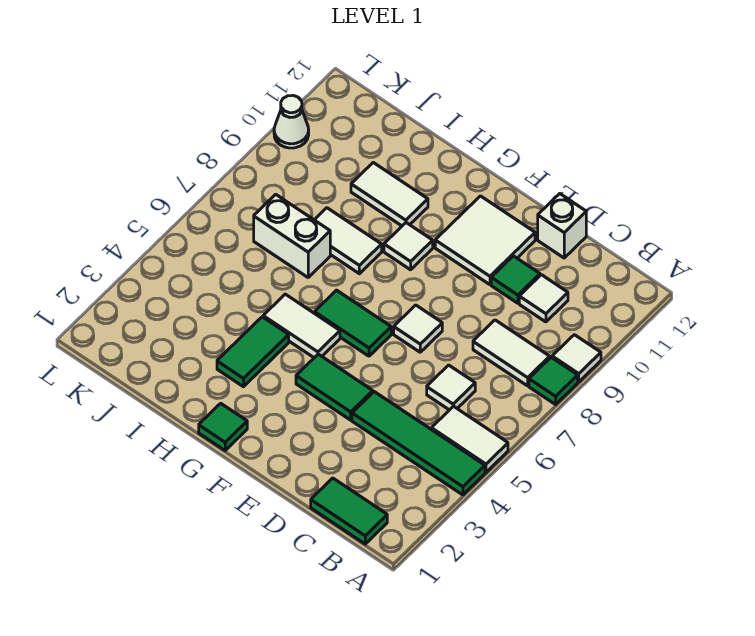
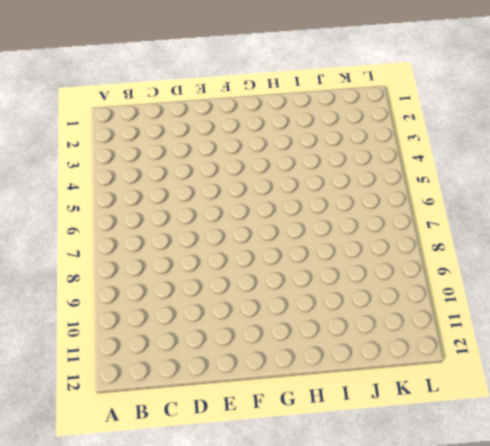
none -> green tile A4:D4 level 1
none -> white tile A5:B5 level 1
none -> green tile A8 level 1

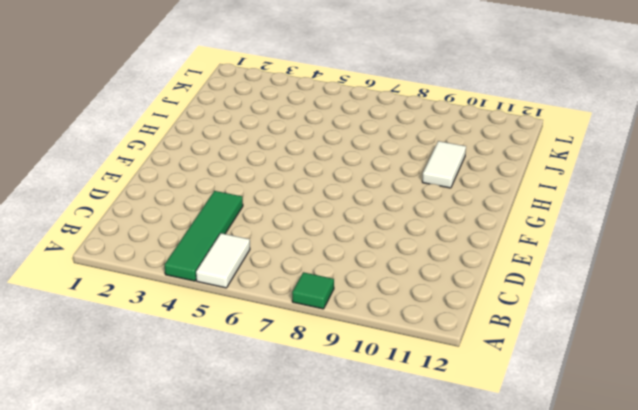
none -> white tile A9 level 1
none -> green tile B1:C1 level 1
none -> white tile B8:C8 level 1

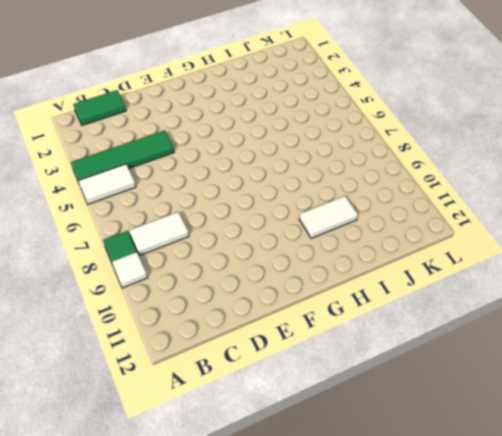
none -> white tile C6 level 1
none -> white tile C10 level 1
none -> green tile D10 level 1

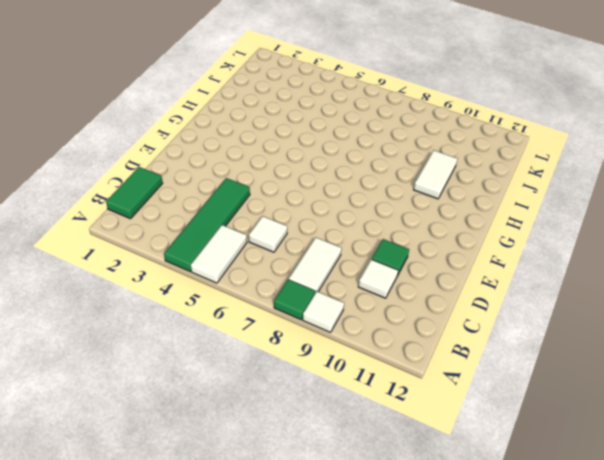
none -> white brick D12 level 1
none -> green tile E4:F4 level 1
none -> white tile E7 level 1

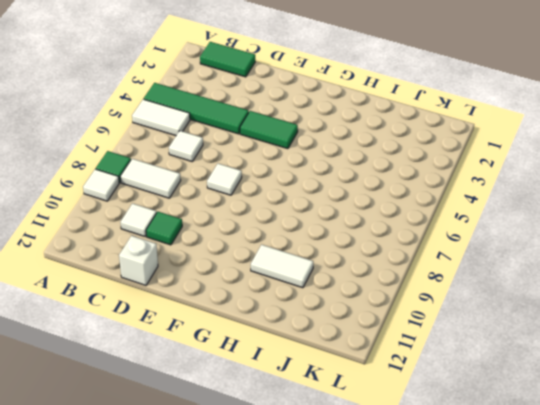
none -> white tile E10:F11 level 1
none -> green tile F6:G6 level 1
none -> green tile G1 level 1

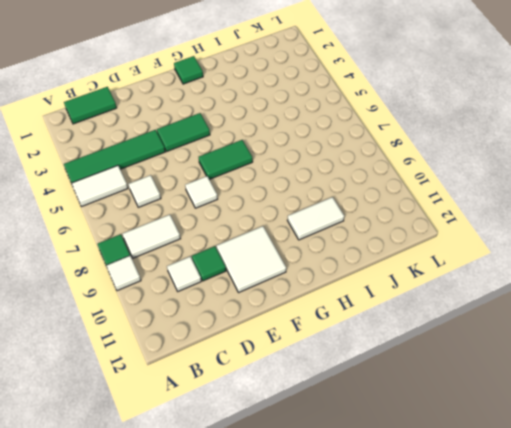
none -> white brick D12 level 1
none -> white tile G5:H5 level 1
none -> white tile G9 level 1

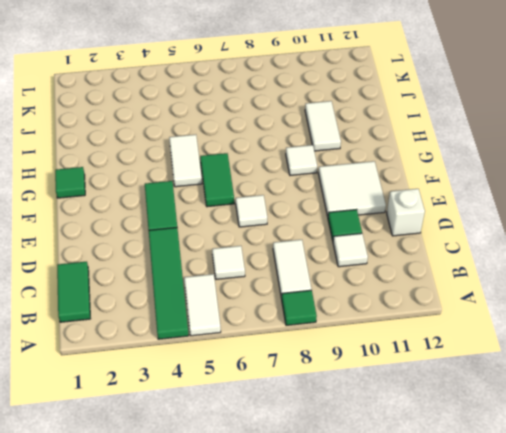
none -> white tile A9 level 1
none -> green tile H3:H4 level 1
none -> white tile H8:I8 level 1

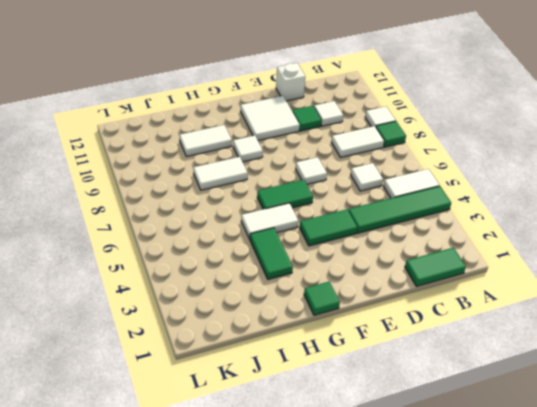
none -> white brick I7:J7 level 1
none -> white cone L10 level 1

